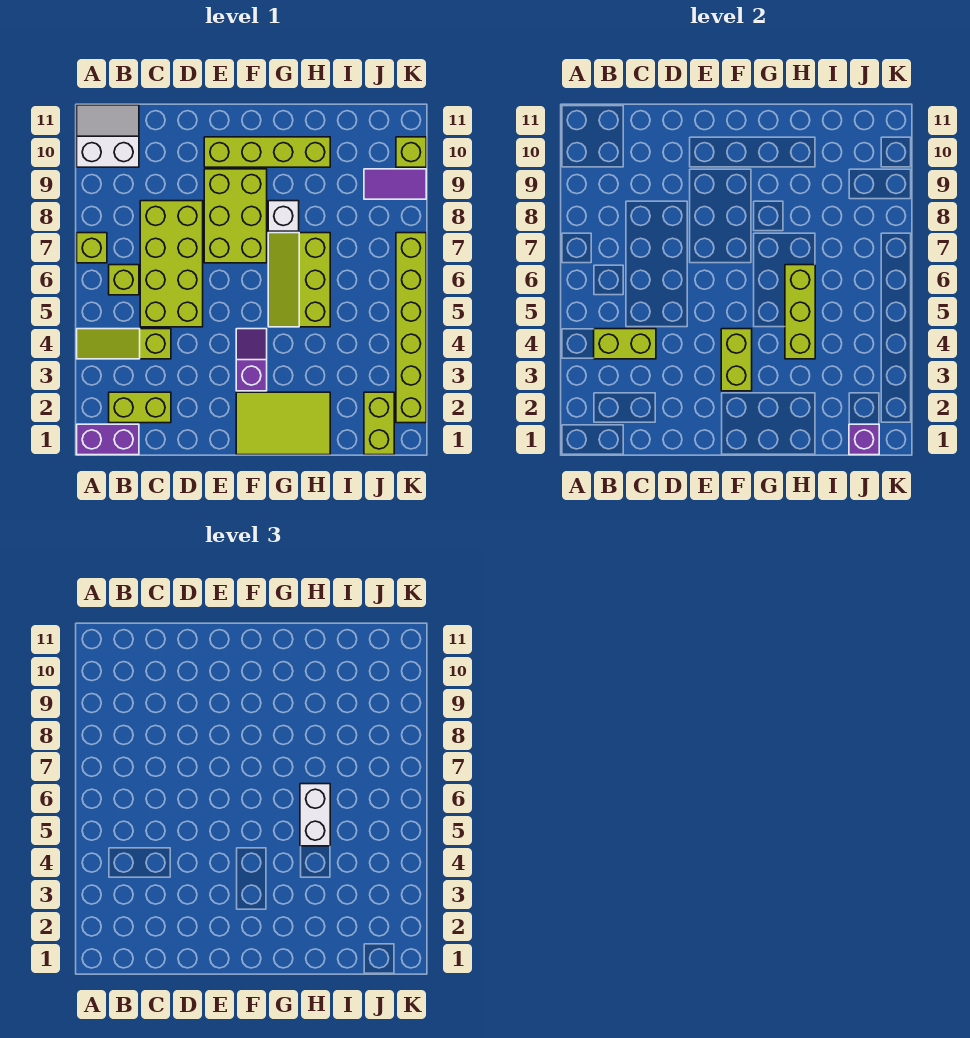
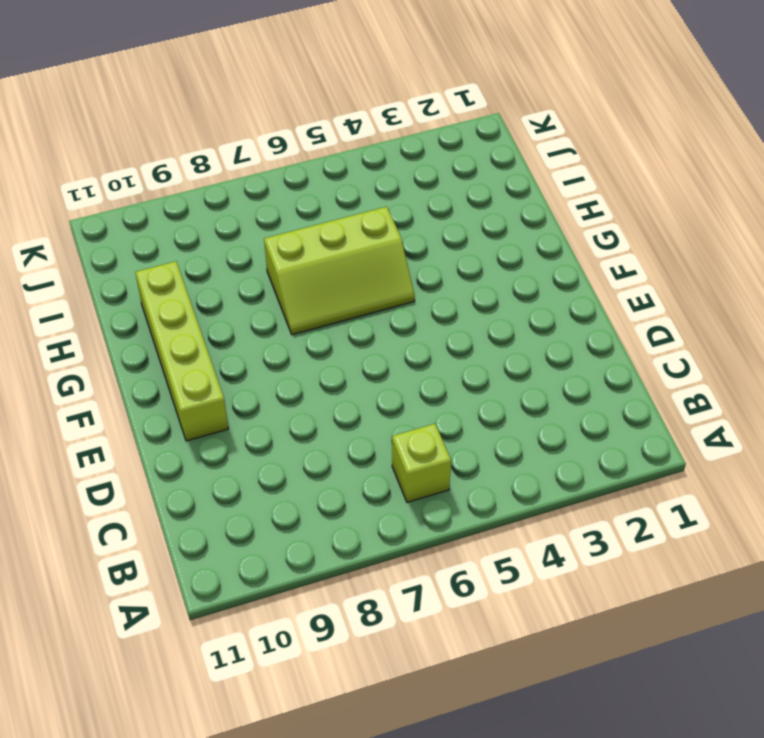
none -> purple brick A1:B1 level 1
none -> lime slope A4:C4 level 1 top C
none -> lime brick A7 level 1

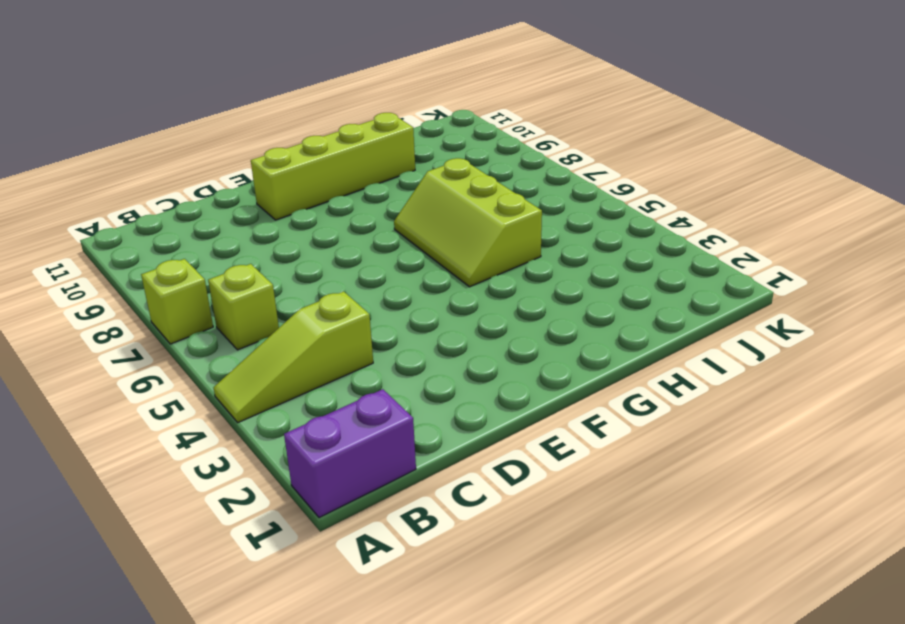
none -> white slope A10:B11 level 1 top 10
none -> lime brick B2:C2 level 1
none -> lime brick C5:D8 level 1

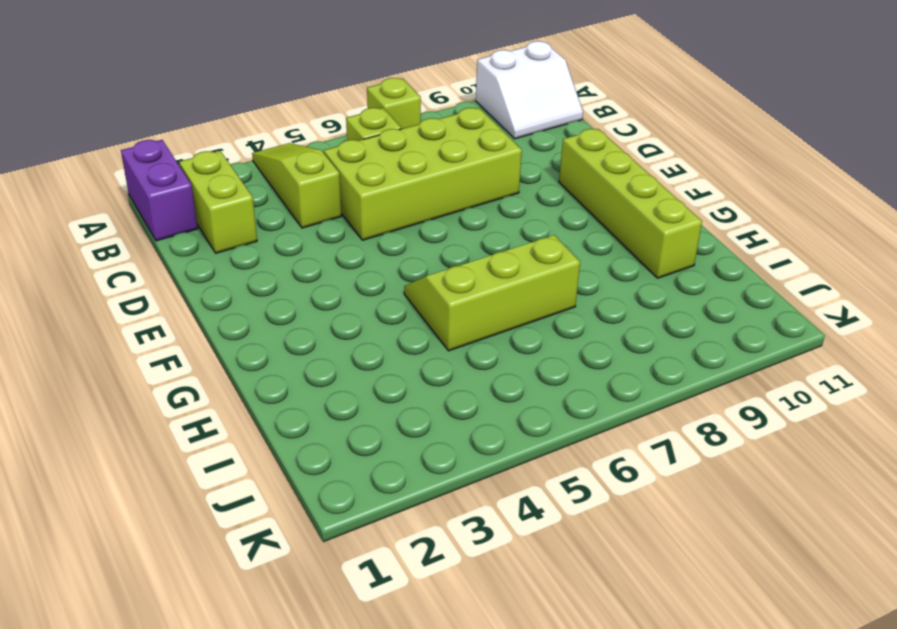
white slope A10:B11 level 1 top A -> white slope A10:B11 level 1 top 10
none -> lime brick E7:F9 level 1
none -> lime tile F1:H2 level 1
none -> purple slope F3:F4 level 1 top 3

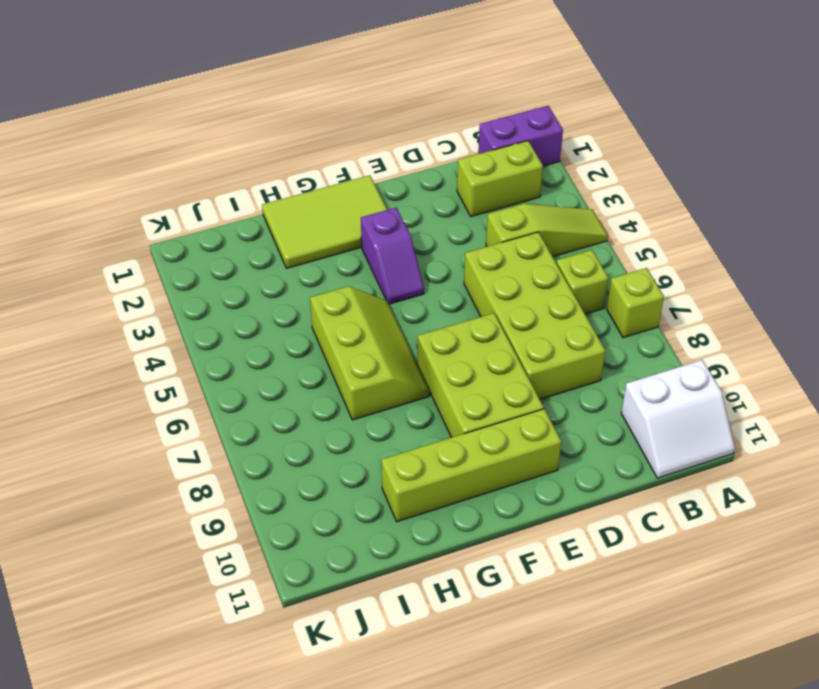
none -> white brick G8 level 1
none -> lime brick J1:J2 level 1
none -> purple tile J9:K9 level 1

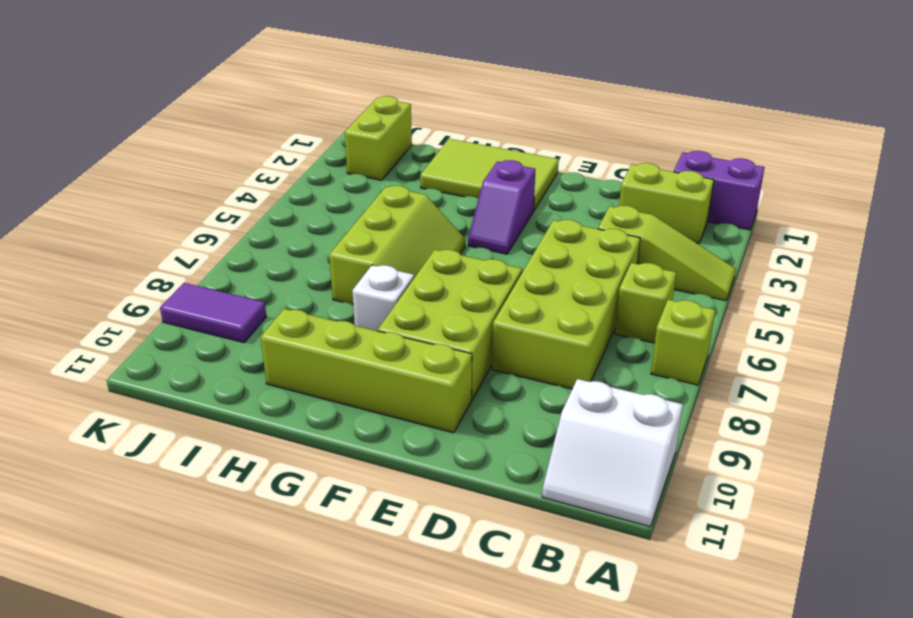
none -> lime brick K2:K7 level 1
none -> lime brick K10 level 1
none -> lime brick B4:C4 level 2

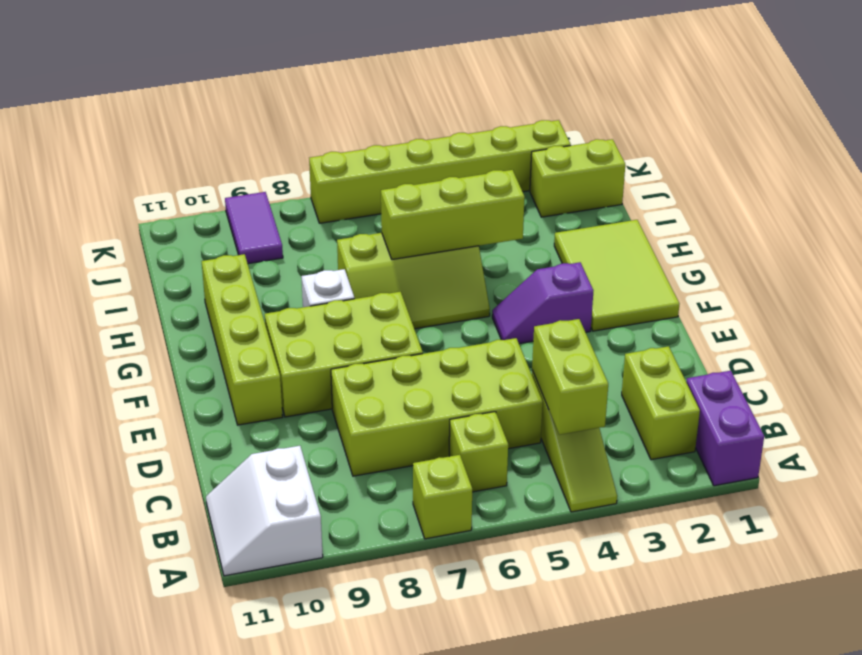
none -> lime brick K10 level 1
none -> lime brick F3:F4 level 2
none -> purple brick J1 level 2

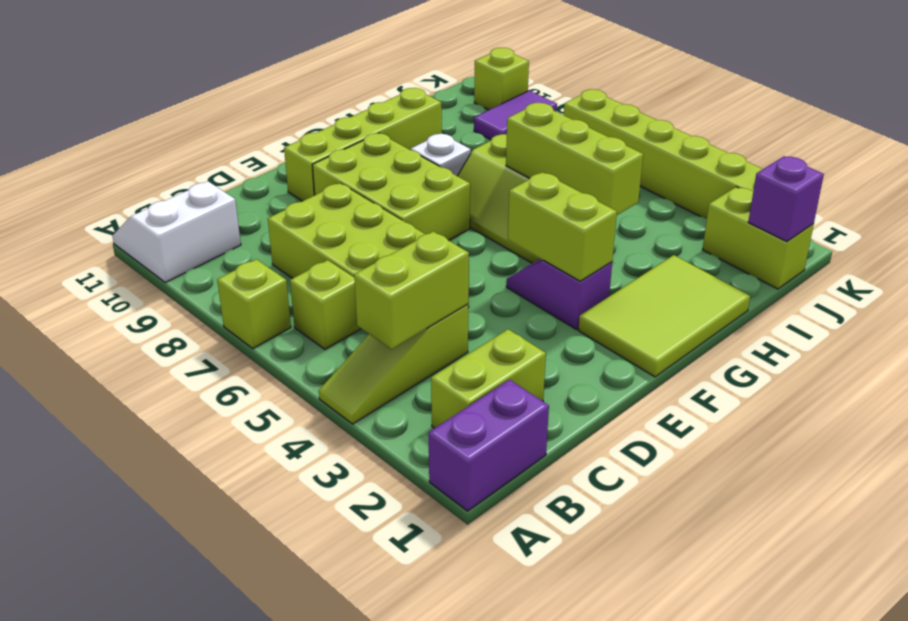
none -> white brick H5:H6 level 3

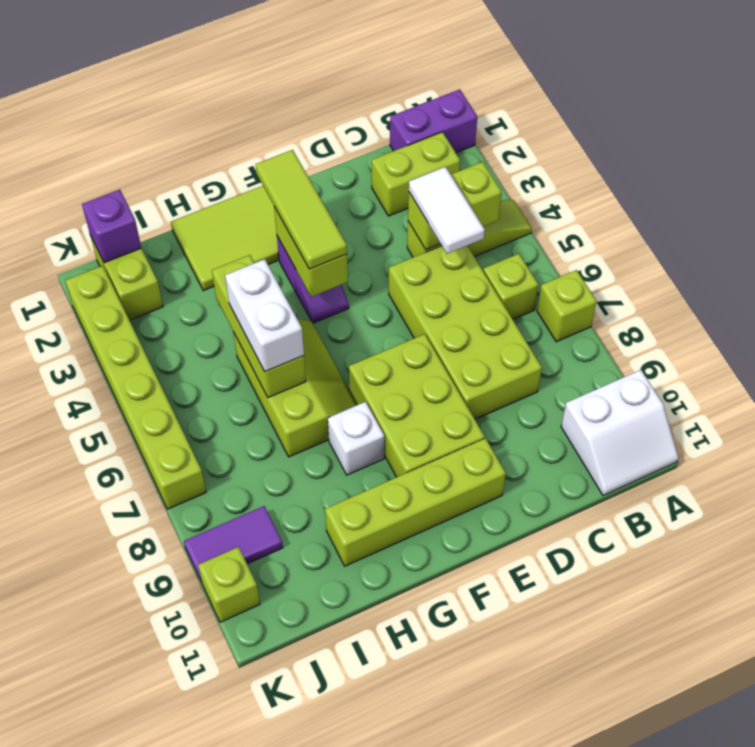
white tile C4:C5 level 3 -> none
lime tile F2:F4 level 3 -> none

